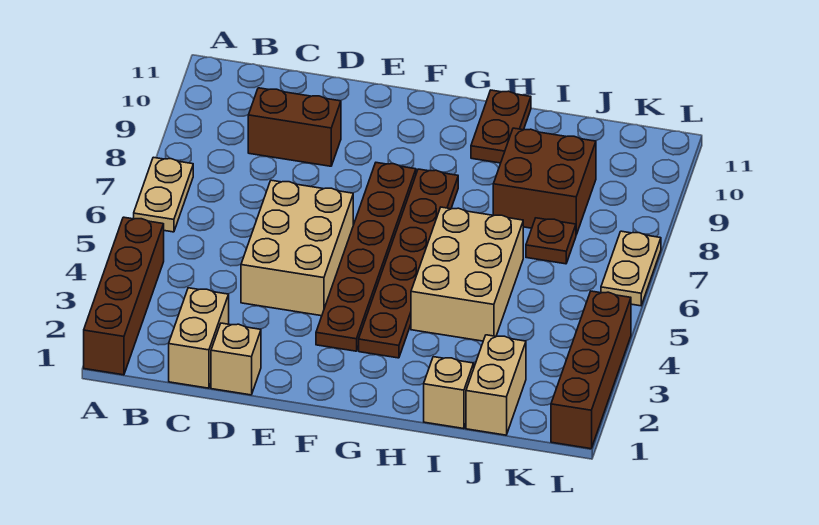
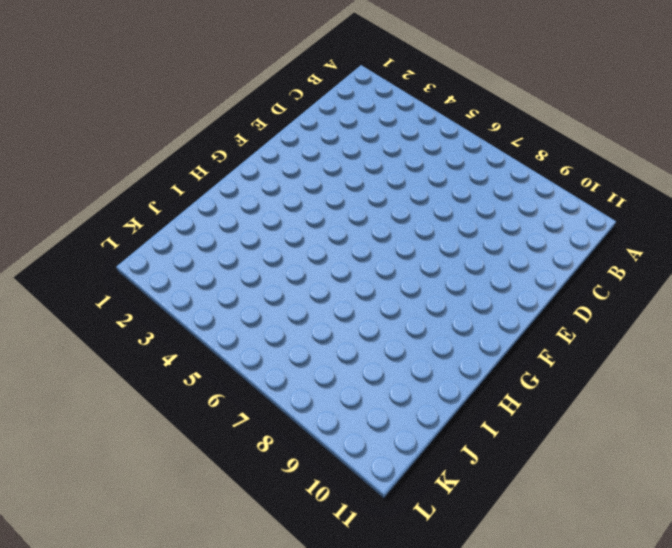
none -> brown brick A1:A4 level 1
none -> tan plate A6:A7 level 1
none -> tan brick C1:C2 level 1

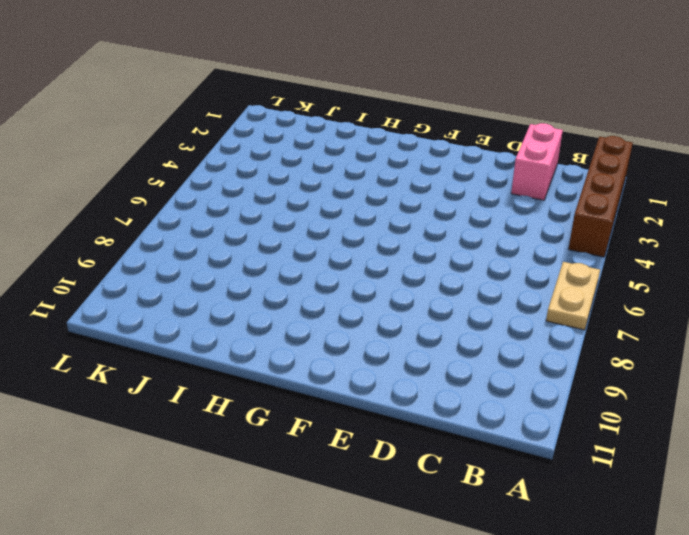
pink brick C1:C2 level 1 -> tan brick C1:C2 level 1
none -> brown brick C9:D9 level 1
none -> tan brick D1 level 1
none -> tan brick D4:E6 level 1

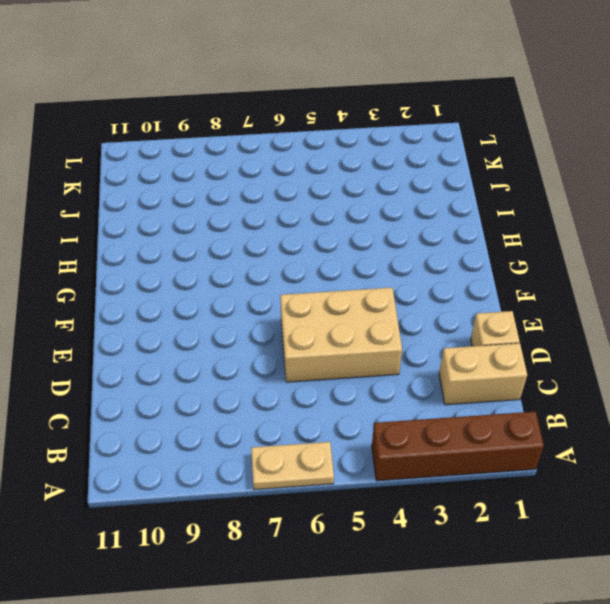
none -> brown brick C9:D9 level 1
none -> brown plate F3:F8 level 1
none -> brown plate G3:G8 level 1

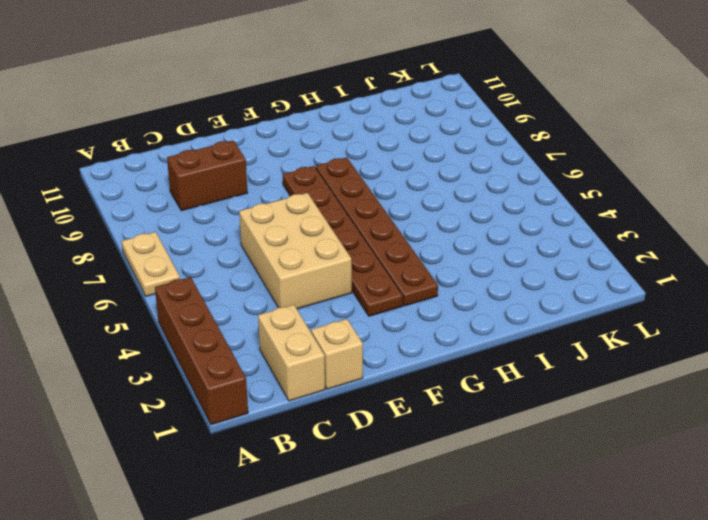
none -> tan brick H4:I6 level 1
none -> brown plate H10:H11 level 1
none -> tan brick I1 level 1

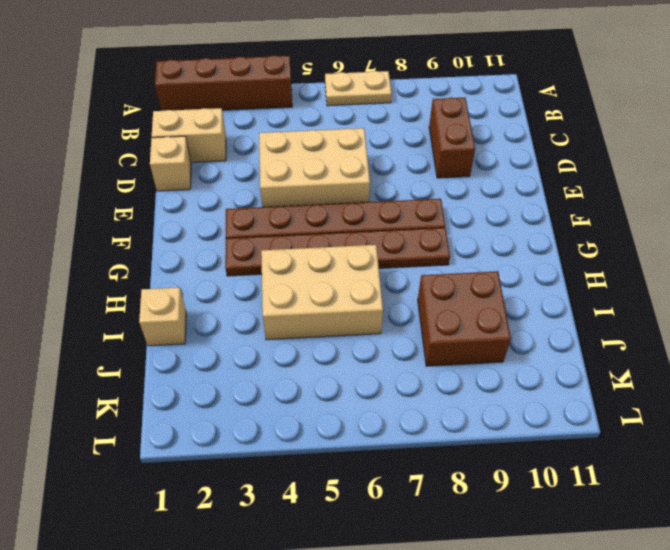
none -> brown plate H10:H11 level 1
none -> tan brick J1:J2 level 1
none -> brown plate J7 level 1

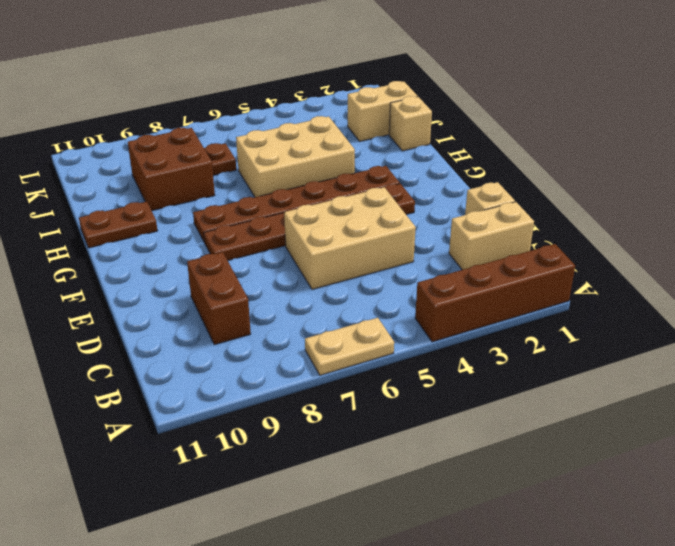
none -> brown brick L1:L4 level 1
none -> tan plate L6:L7 level 1

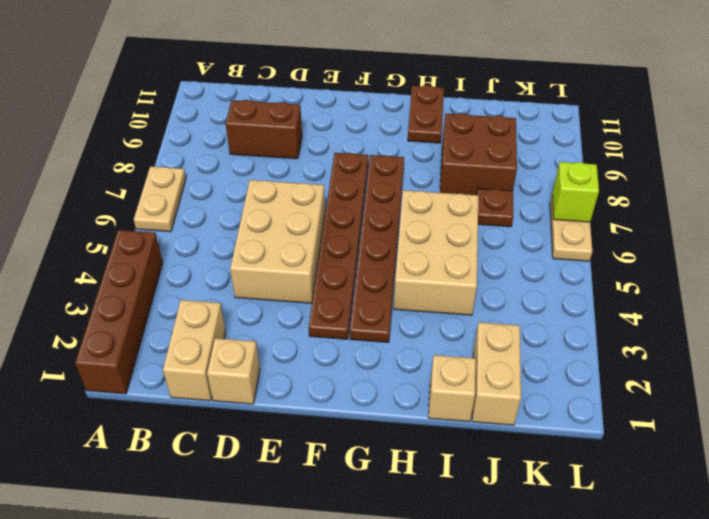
lime brick L7 level 2 -> none
none -> brown brick L1:L4 level 1

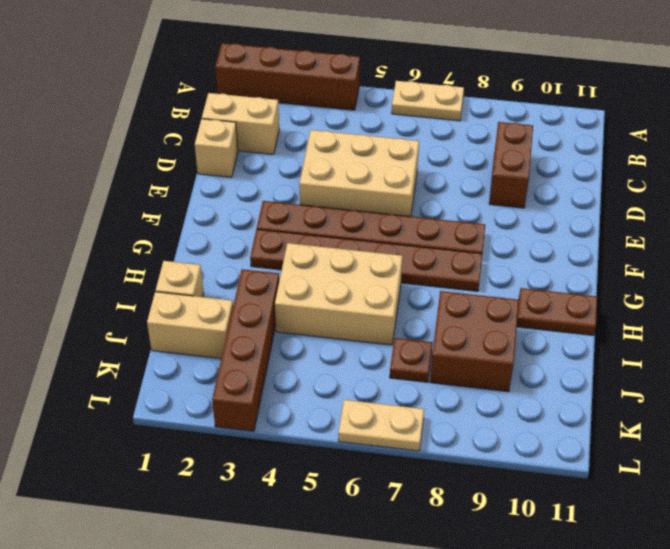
brown brick I3:L3 level 1 -> brown brick L1:L4 level 1

